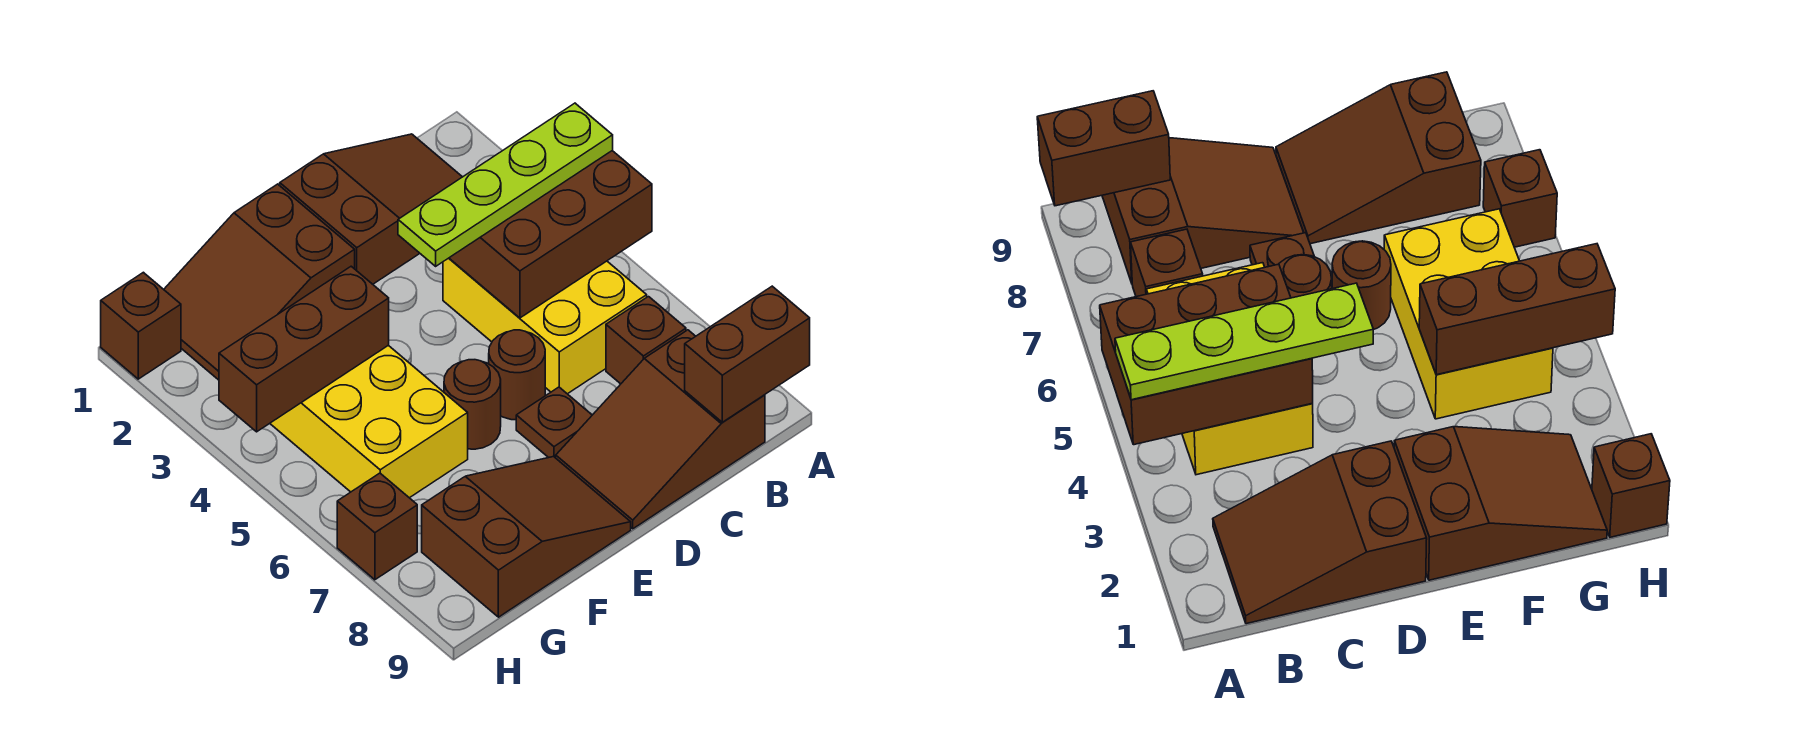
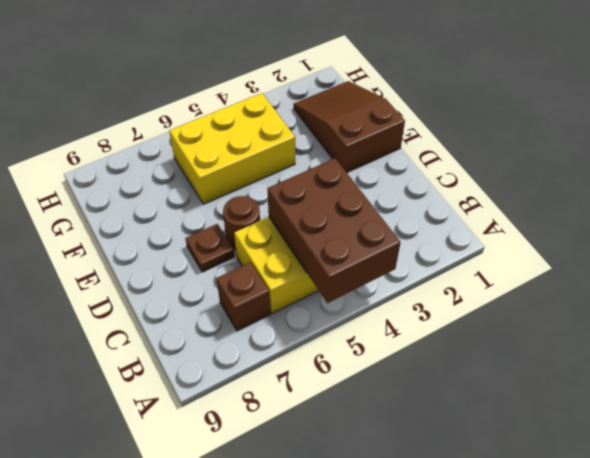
none -> brown slope B1:D2 level 1 top D
none -> brown slope B8:D9 level 1 top B
none -> brown round brick E6 level 1

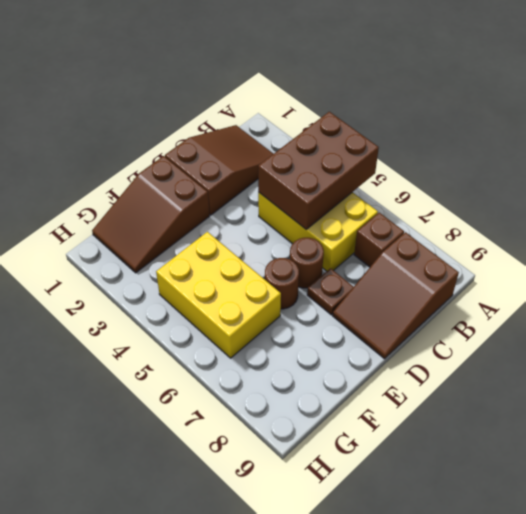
none -> brown slope E8:G9 level 1 top G
none -> brown brick H1 level 1
none -> brown brick H7 level 1

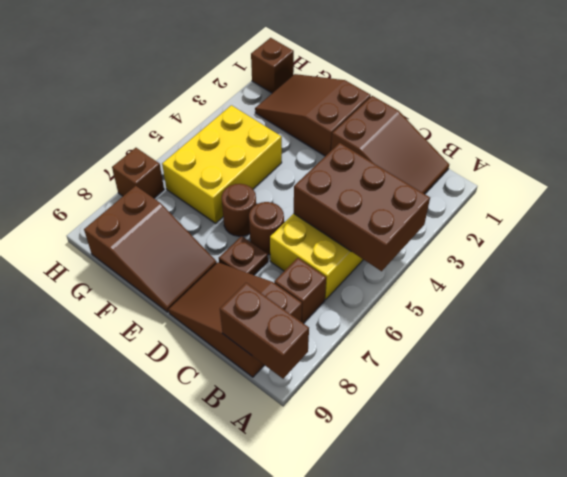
none -> brown brick F4:H4 level 2
none -> lime plate A4:D4 level 3

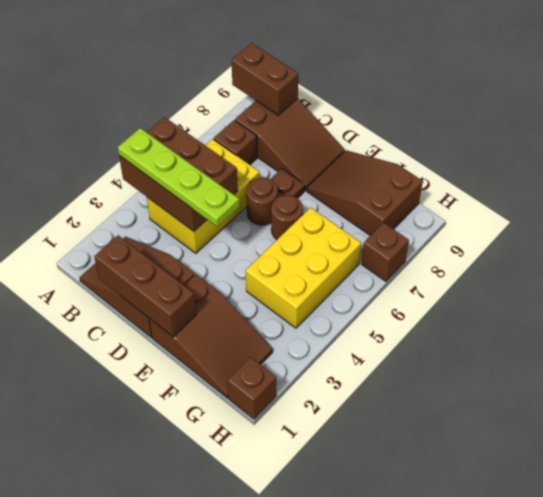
brown brick C1:E1 level 2 -> brown brick F4:H4 level 2

